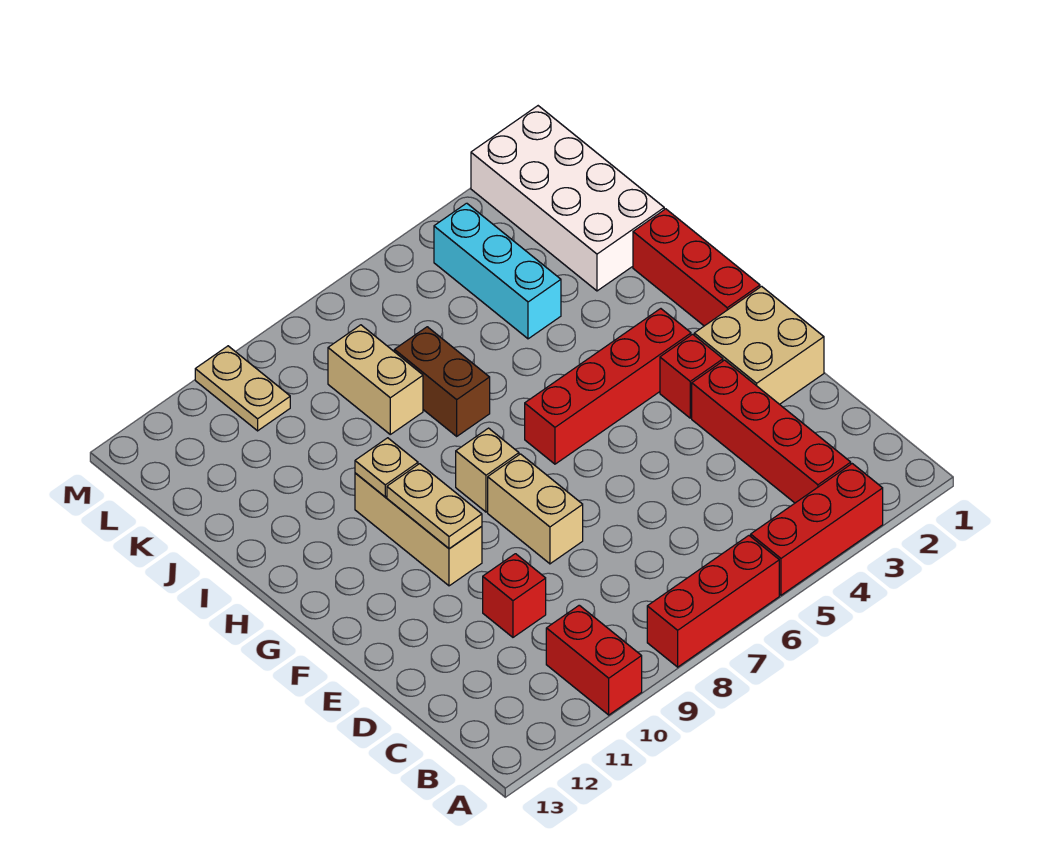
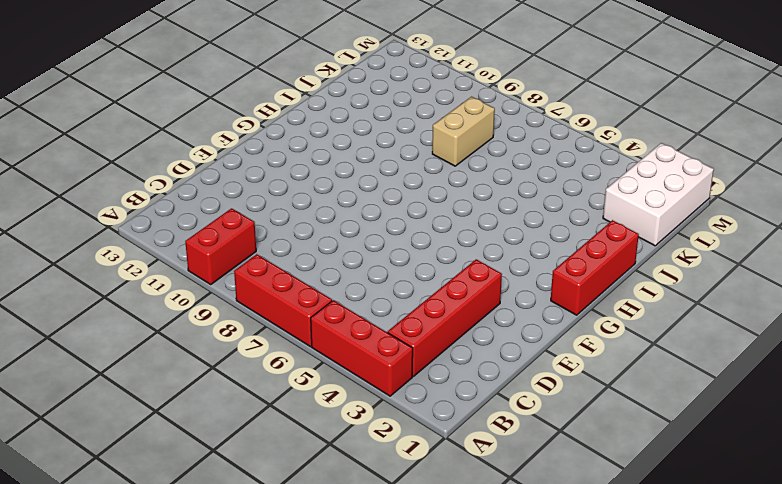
white brick K1:M2 level 1 -> white brick J1:M2 level 1
none -> red brick D10 level 1
none -> tan brick E1:F2 level 1
none -> tan brick E8:F8 level 1

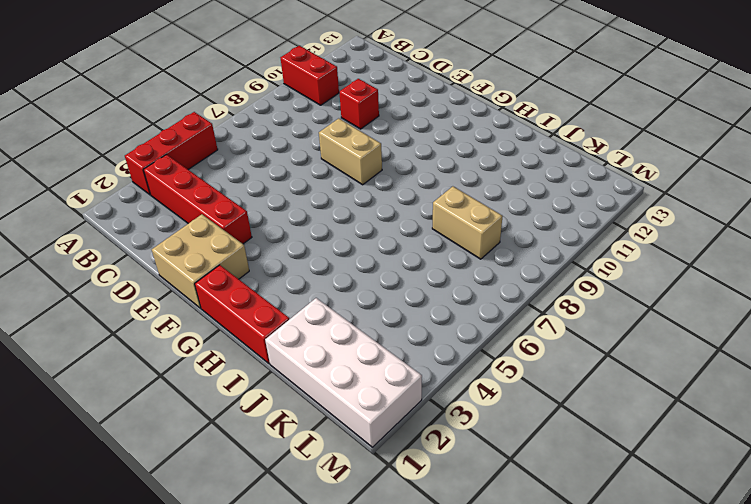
none -> red brick A6:A8 level 1
none -> red brick F3 level 1
none -> tan brick F10:H10 level 1

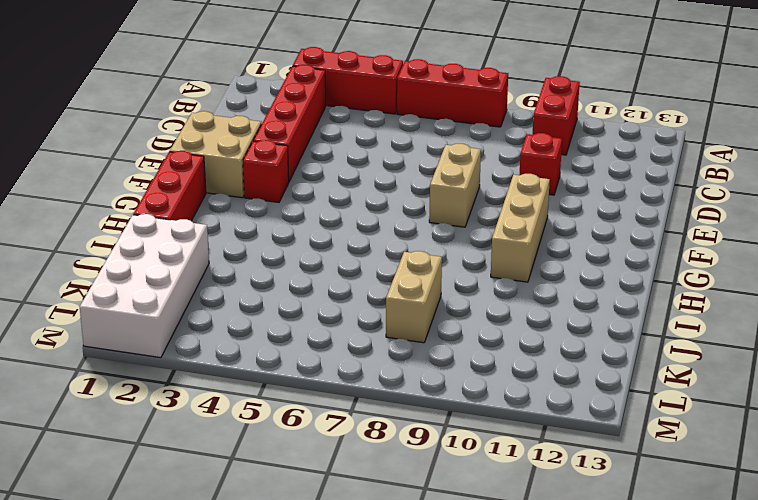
none -> red brick G3:G6 level 1
none -> tan brick G8 level 1
none -> brown brick I7:J7 level 1

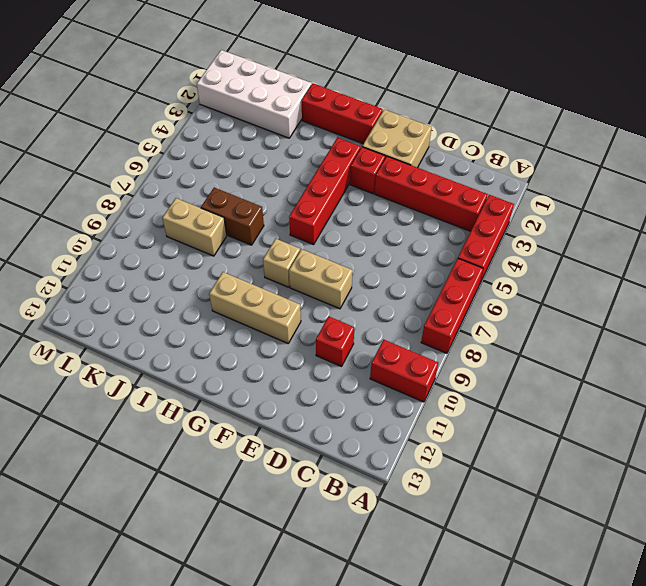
none -> cyan brick J4:L4 level 1
none -> tan plate L10:M10 level 1
none -> tan plate F10:G10 level 2

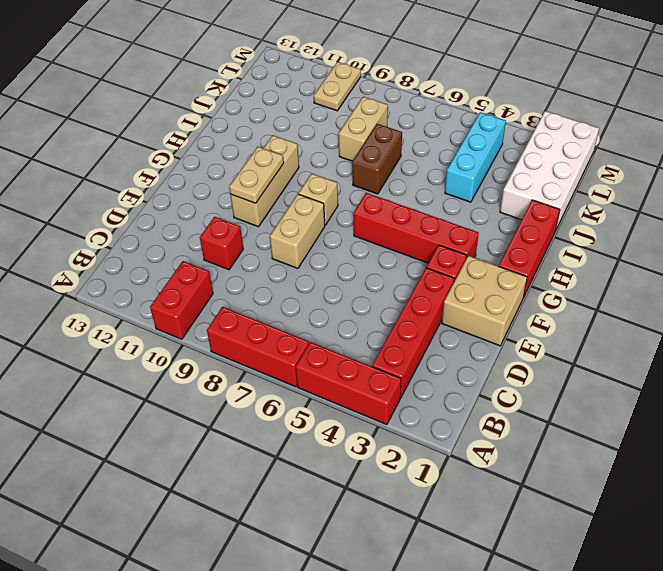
none -> tan plate H10 level 2

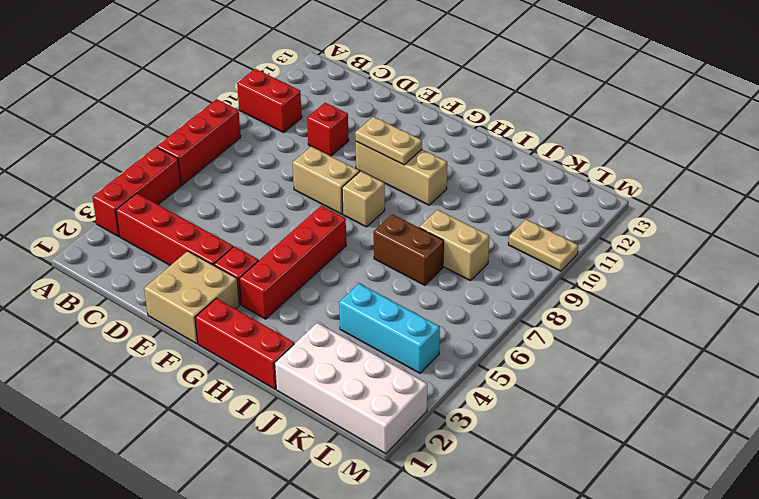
none -> tan plate H10 level 2

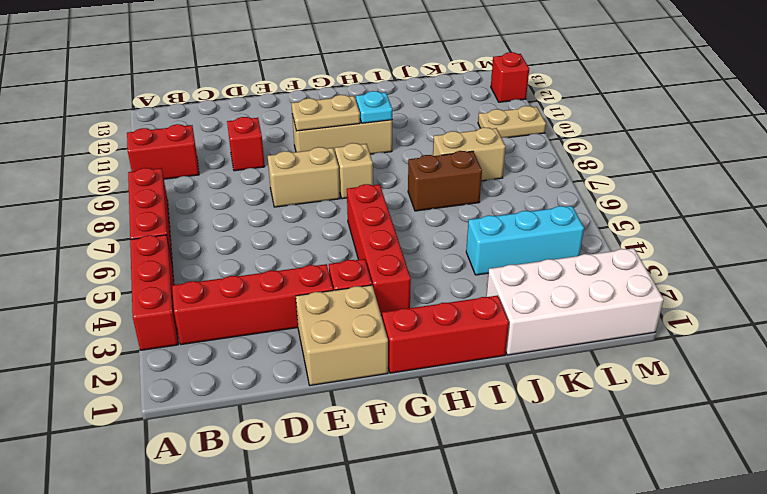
cyan plate H10 level 2 -> tan plate H10 level 2
red brick M12 level 1 -> none

